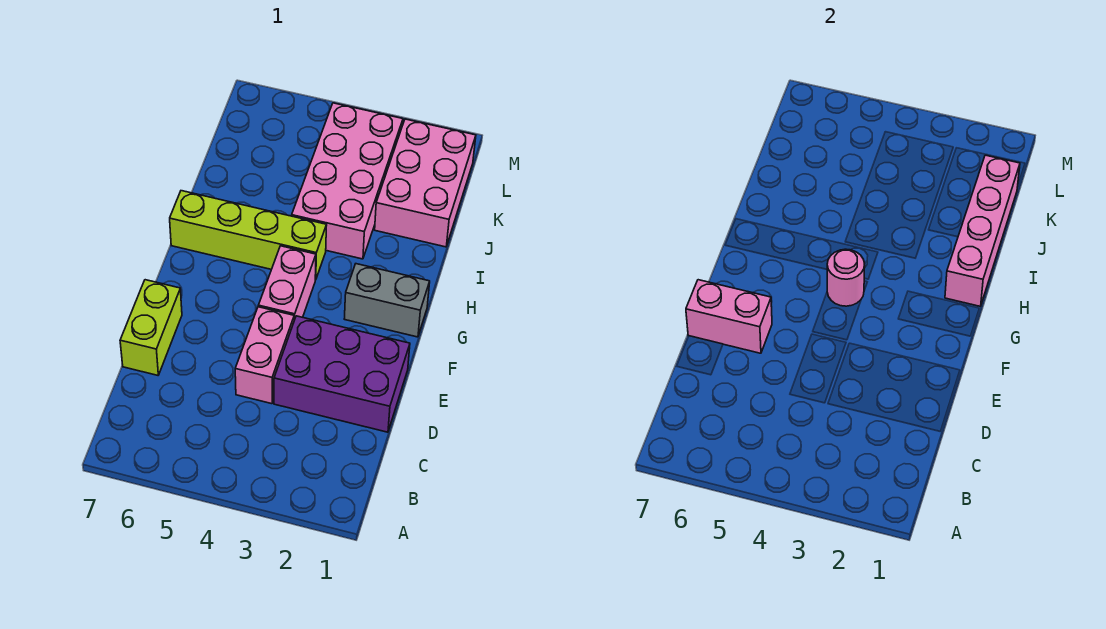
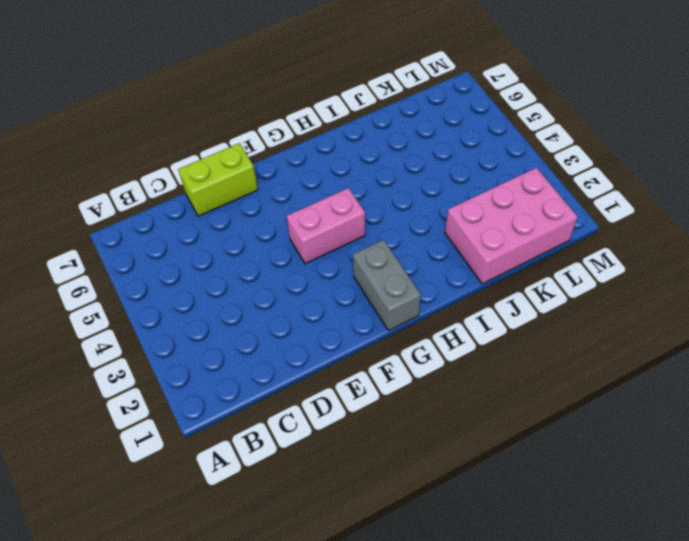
none -> purple brick D1:E3 level 1
none -> pink brick D4:E4 level 1

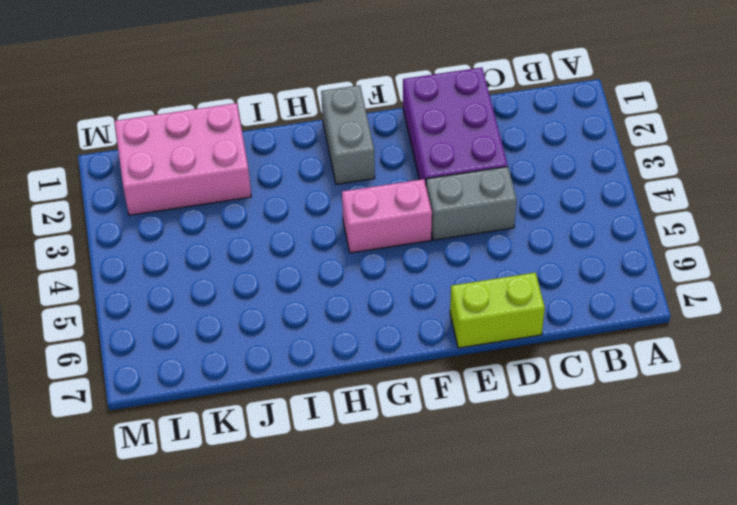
grey brick D4:E4 level 1 -> pink brick D4:E4 level 1
none -> lime brick H4:H7 level 1
none -> pink brick I3:L4 level 1

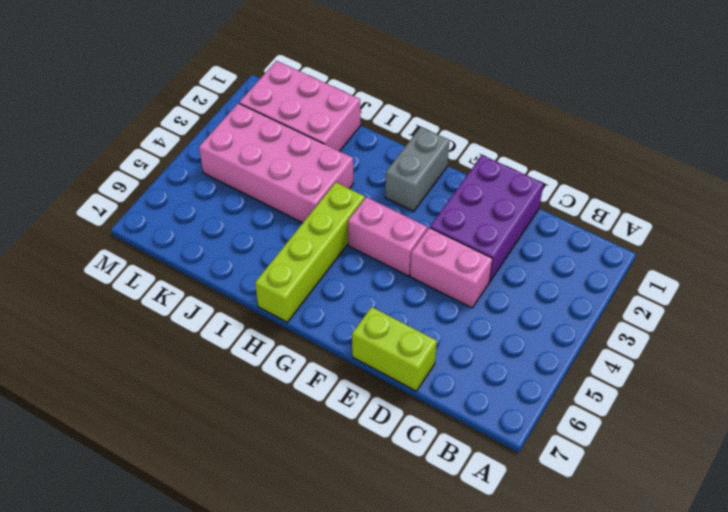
none -> pink brick E6:E7 level 2
none -> pink round brick G4 level 2

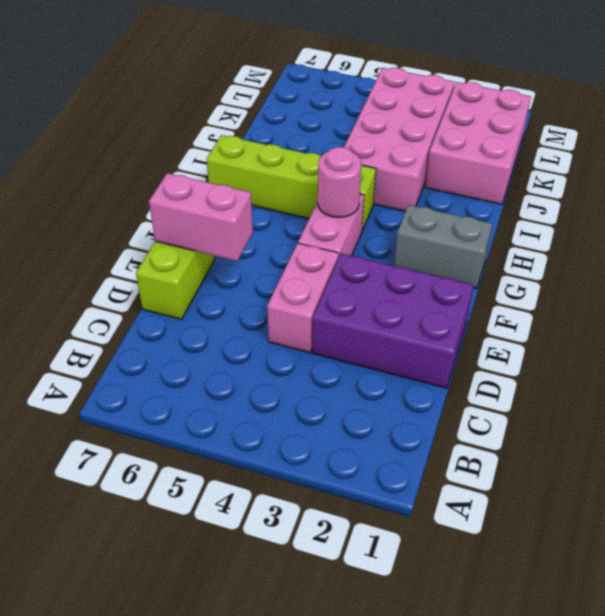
none -> pink brick H1:K1 level 2

